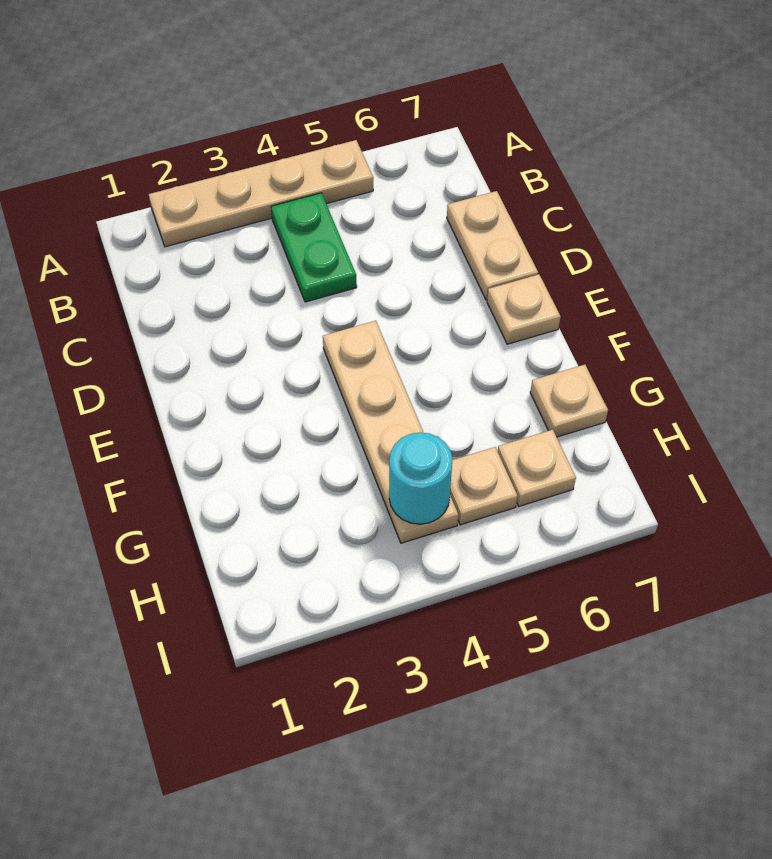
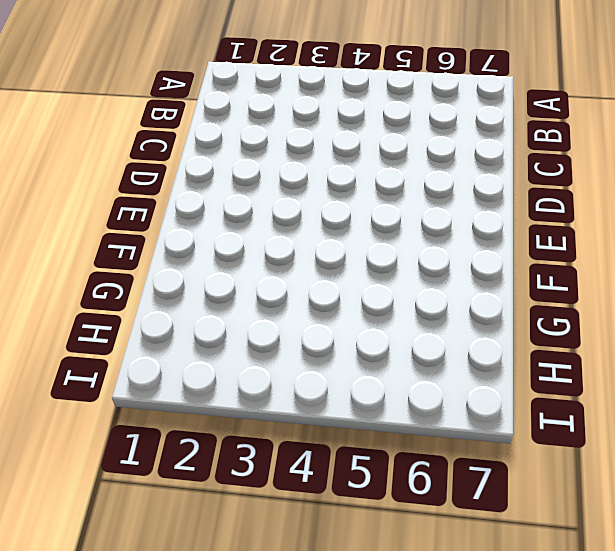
none -> tan plate A2:A5 level 1
none -> green plate B4:C4 level 1

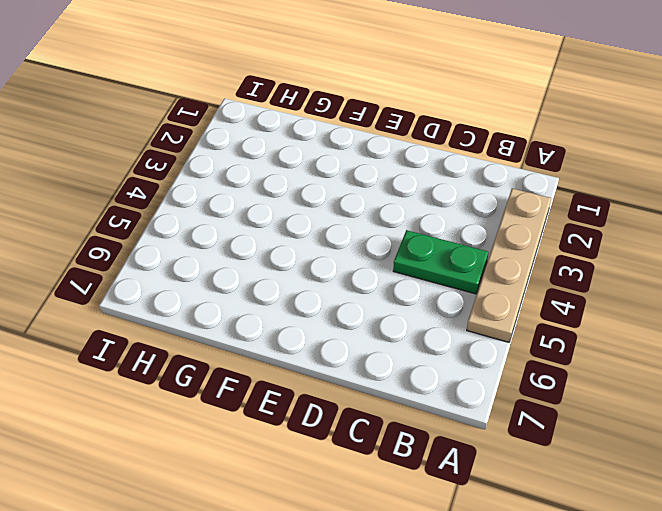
none -> tan plate C7:D7 level 1
none -> tan plate E4:H4 level 1

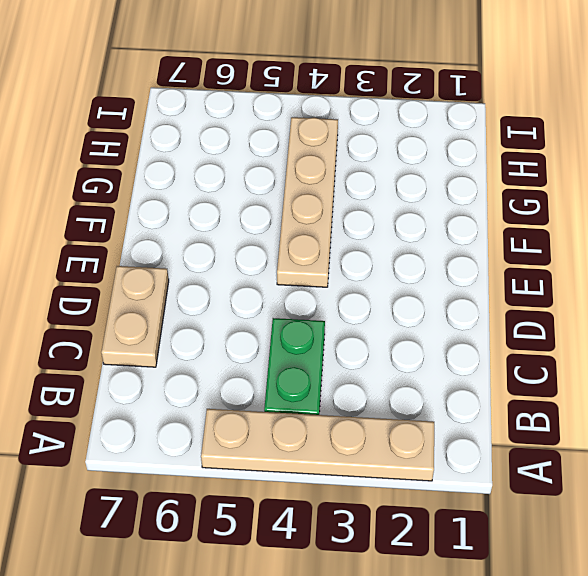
none -> tan plate E7 level 1
none -> tan plate G7 level 1

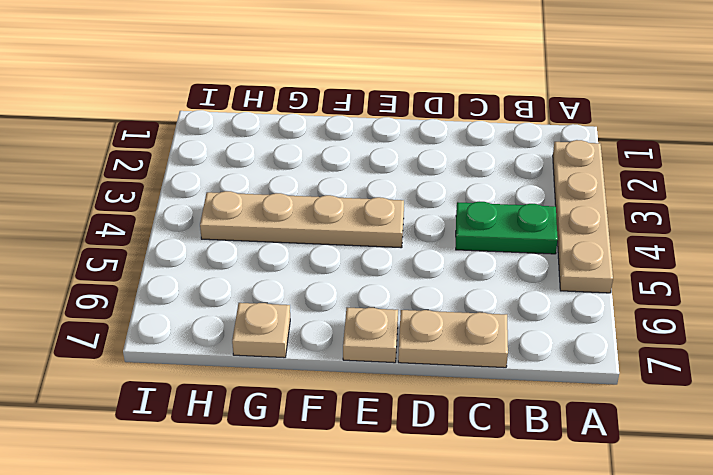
none -> tan plate H5 level 1
none -> tan plate H6 level 1

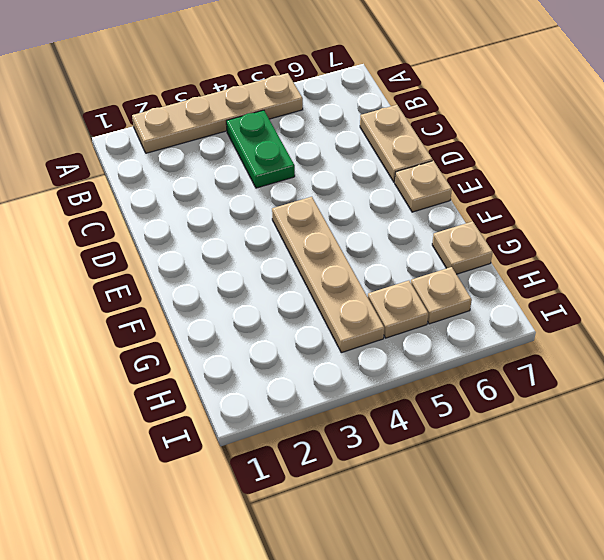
none -> cyan round brick H4 level 2

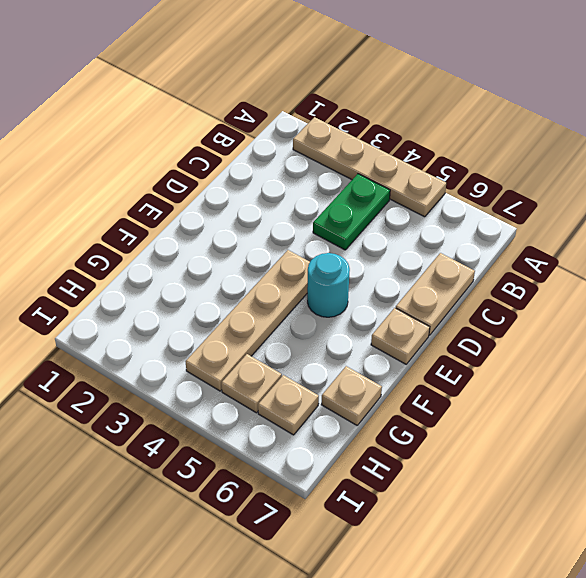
cyan round brick E5 level 1 -> cyan round brick H4 level 2

